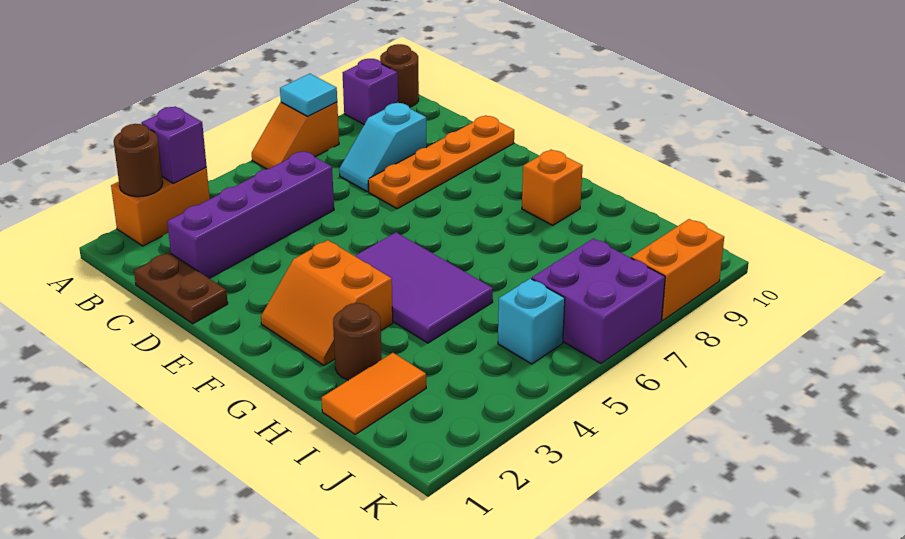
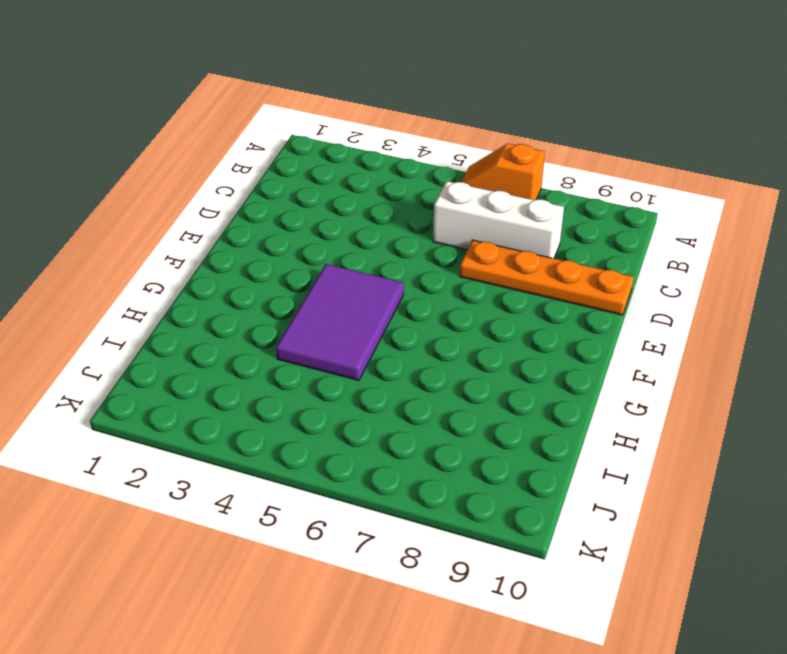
white brick C6:C8 level 1 -> cyan slope C7:C8 level 1 top 8
none -> orange brick A2:A3 level 1
none -> purple brick A9 level 1
none -> brown round brick A10 level 1

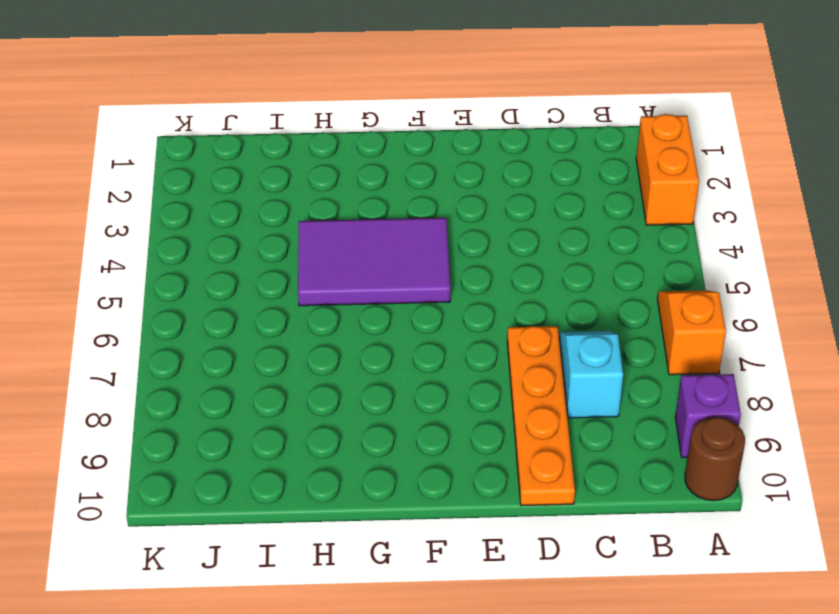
none -> brown plate C1:D1 level 1
none -> purple brick C2:C5 level 1
none -> orange slope F2:G3 level 1 top 3

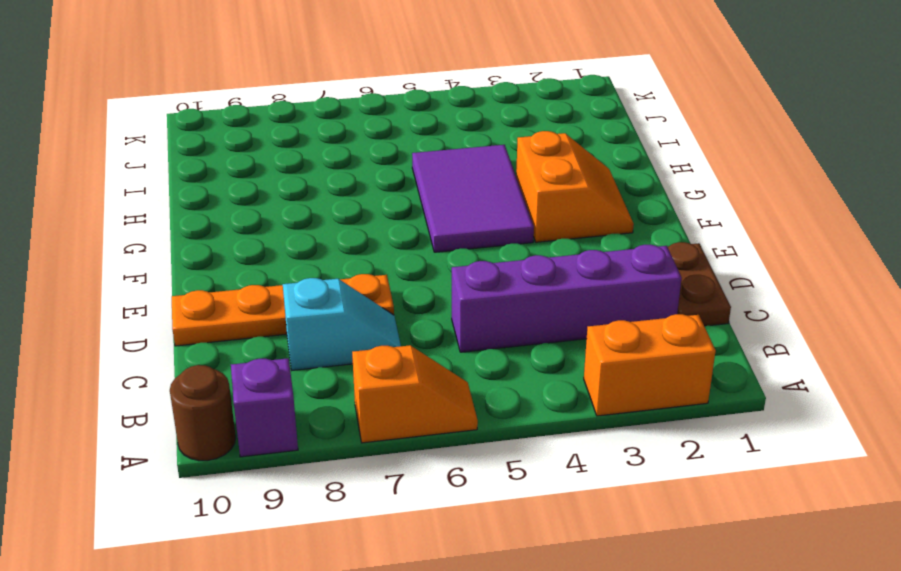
none -> orange brick G9 level 1
none -> brown round brick H2 level 1
none -> orange tile I1:I2 level 1

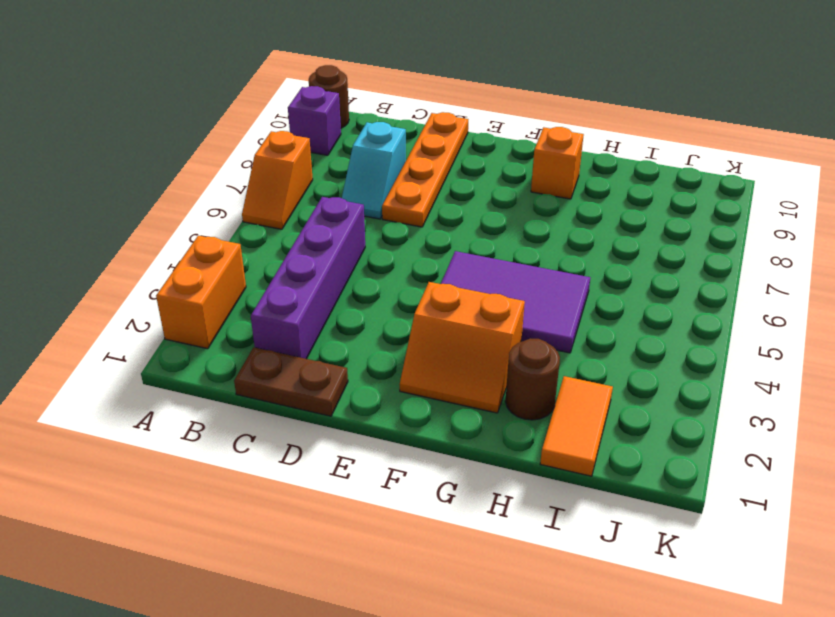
none -> cyan brick J5 level 1
none -> purple brick J6:K7 level 1
none -> orange brick K8:K9 level 1

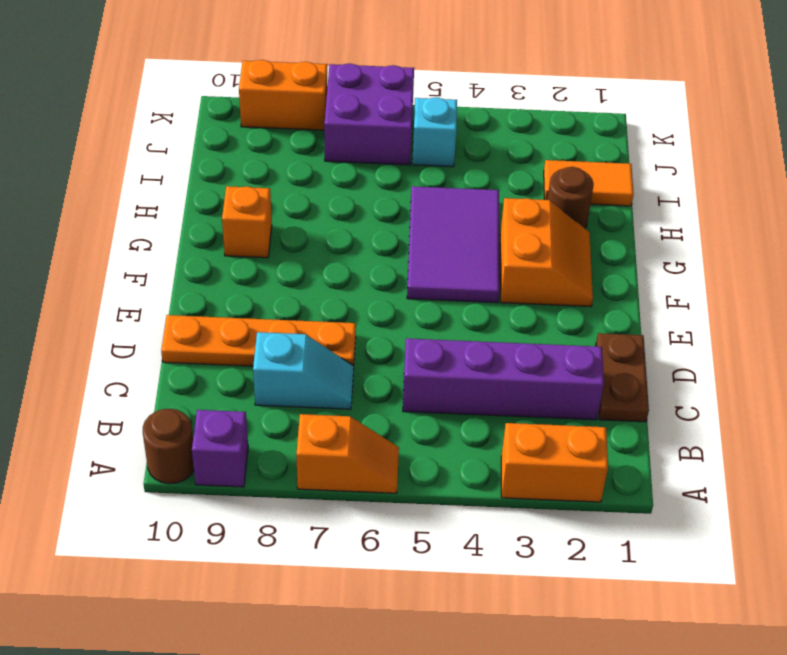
none -> brown round brick A2 level 2
none -> purple brick A3 level 2
none -> cyan tile A7 level 2

